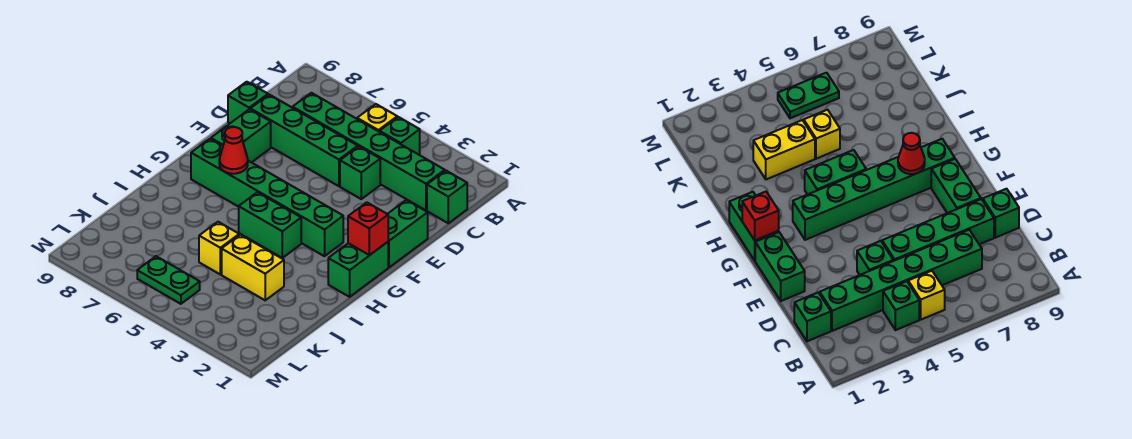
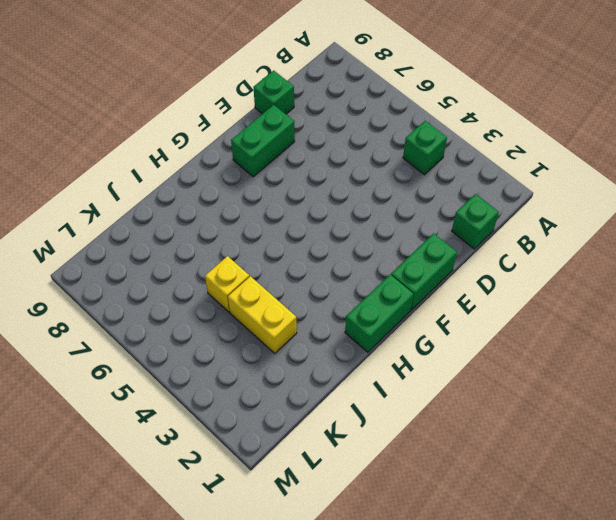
none -> yellow brick B5 level 1
none -> green brick C2:C7 level 1
none -> green brick D4 level 1

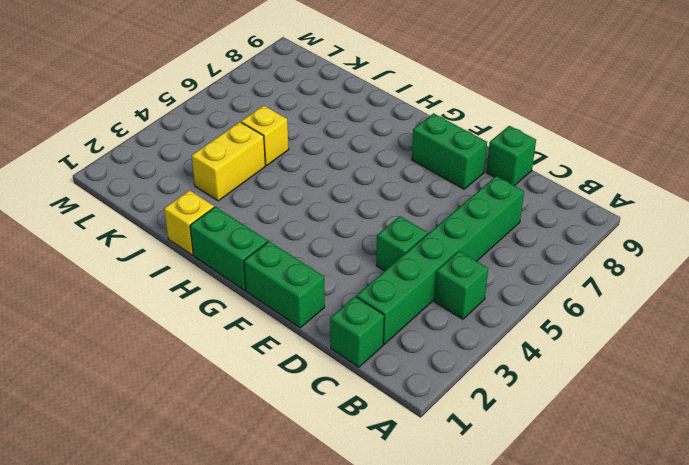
yellow brick I1 level 1 -> yellow brick B5 level 1
none -> green brick D5:D8 level 1
none -> green brick G3:G8 level 1
none -> green brick H4:H5 level 1

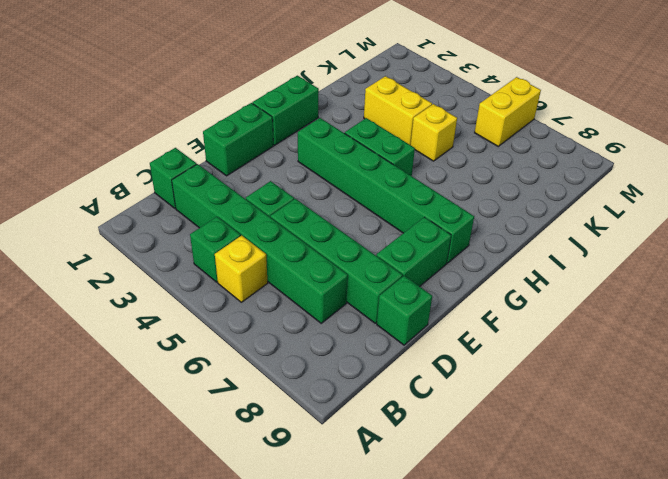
yellow brick L6:M6 level 1 -> green plate L5:L6 level 1
none -> red brick G1 level 2
none -> red cone G7 level 2

